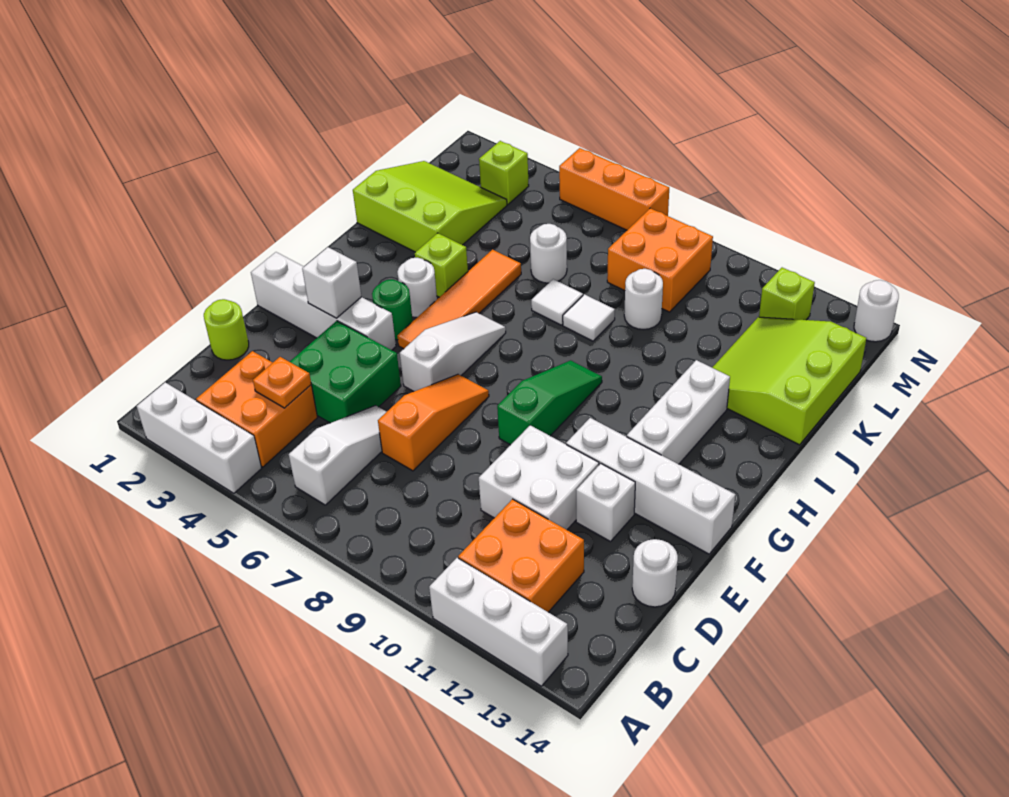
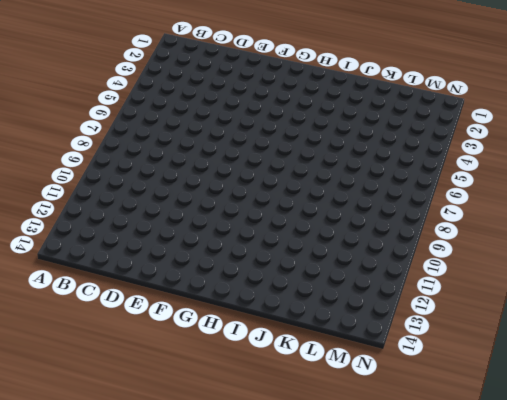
none -> white brick A2:A4 level 1
none -> white brick A11:A13 level 1
none -> orange brick B3:C4 level 1
none -> white slope B6:D6 level 1 top B

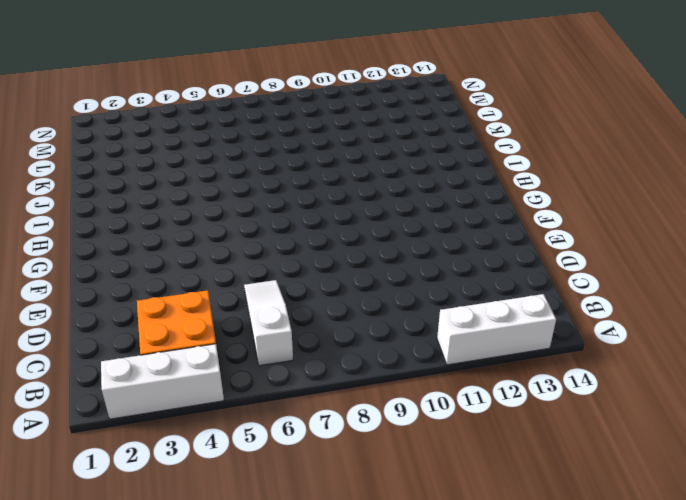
none -> orange brick B11:C12 level 1
none -> lime round brick D1 level 1
none -> green brick D4:E5 level 1
none -> orange slope D7:F7 level 1 top D

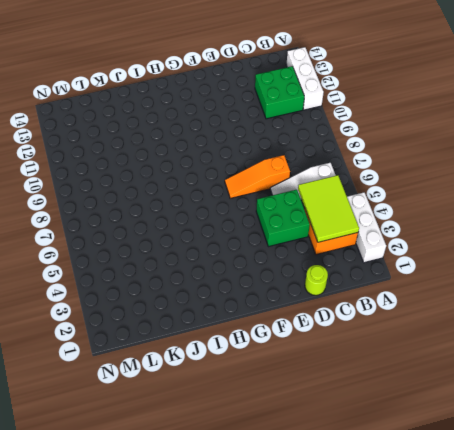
lime tile B3:C5 level 2 -> orange plate C4 level 2
green brick B11:C12 level 1 -> orange brick B11:C12 level 1
none -> white brick D10:E11 level 1
none -> white round brick D14 level 1
none -> white brick E12 level 1
none -> white brick F1:F4 level 1

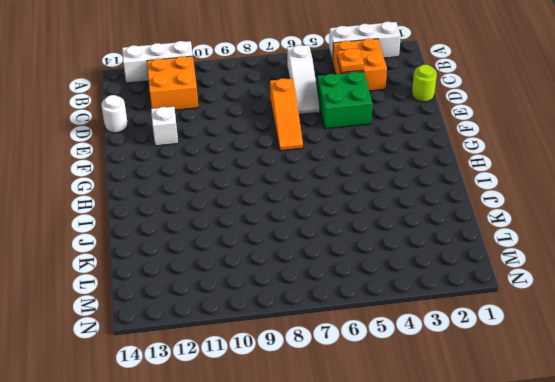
none -> white brick D10:E11 level 1
none -> white brick F1:F4 level 1
none -> white slope F6:H6 level 1 top F
none -> green slope F9:H9 level 1 top F

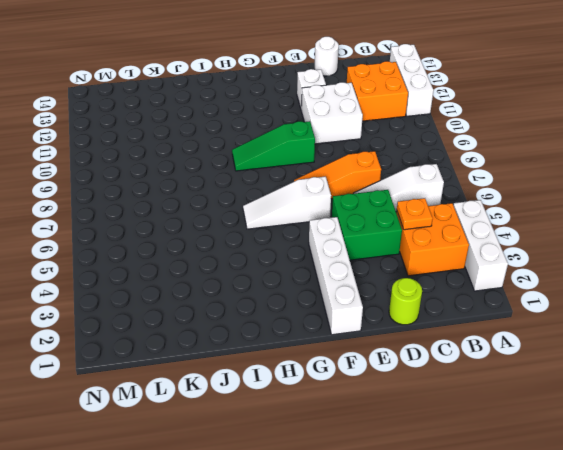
none -> white brick F11:F14 level 1
none -> green round brick G4 level 1
none -> orange tile G5:J5 level 1
none -> white brick G12:I12 level 1

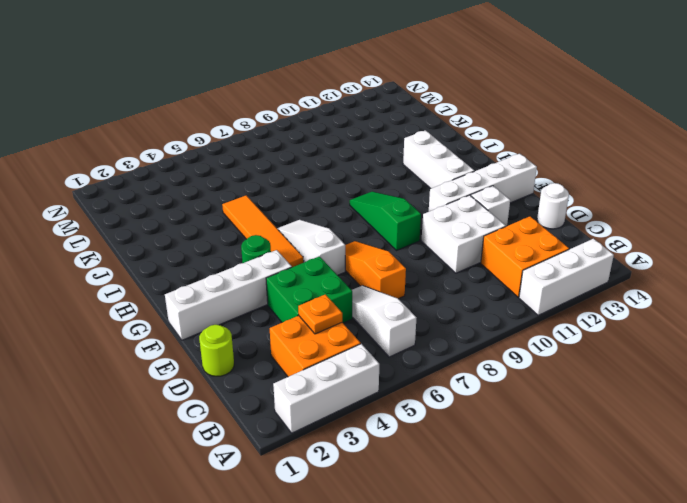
none -> white round brick H4 level 1
none -> lime brick I4 level 1
none -> lime slope J1:L3 level 1 top J
none -> white tile J7 level 1

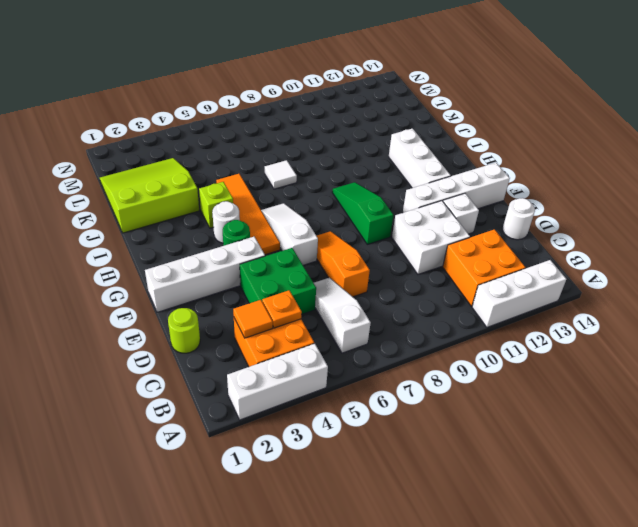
orange tile C3 level 2 -> none
none -> white tile J8 level 1
none -> lime slope J12:L14 level 1 top 14
none -> white round brick K6 level 1
none -> white round brick K9 level 1

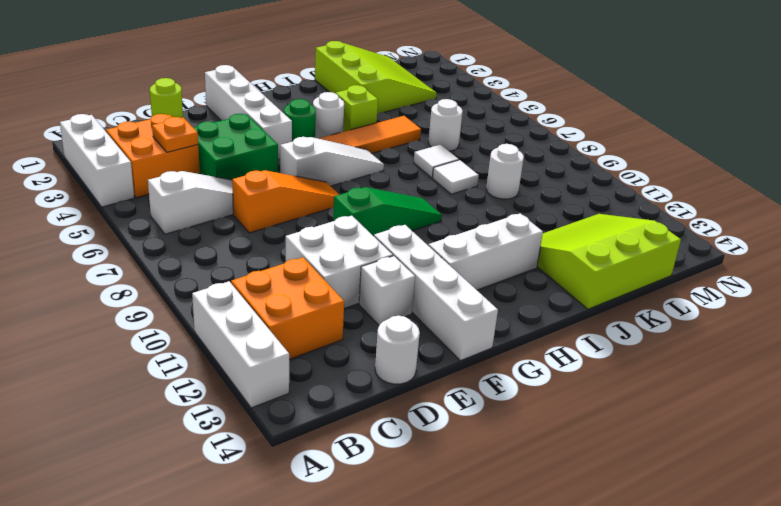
none -> orange brick L8:M9 level 1
none -> lime brick M3 level 1
none -> lime brick M12 level 1
none -> orange brick N5:N7 level 1

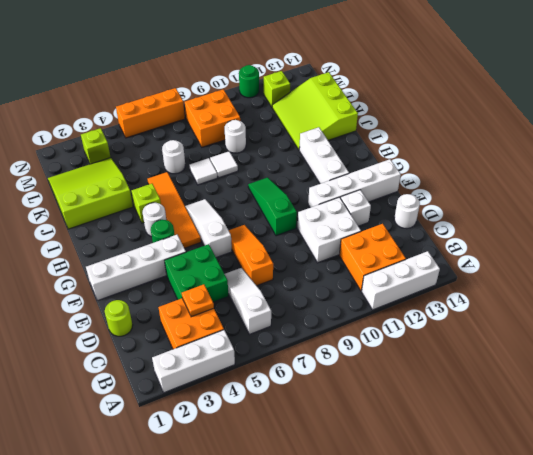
green round brick N11 level 1 -> none
none -> white round brick N14 level 1
none -> white brick F3 level 2

